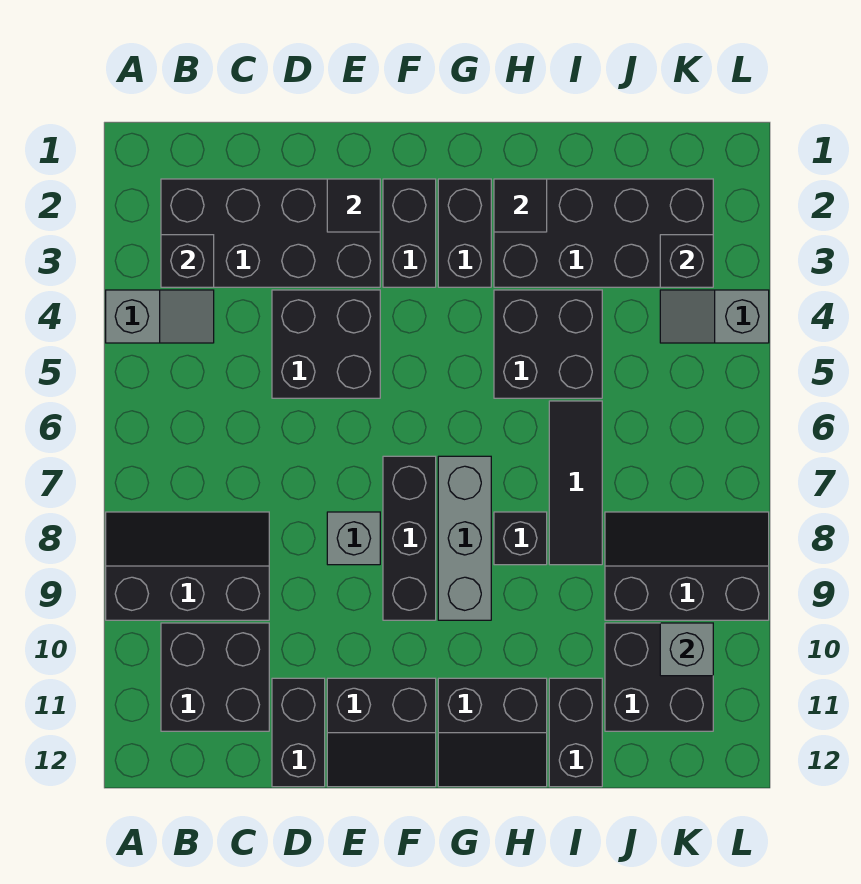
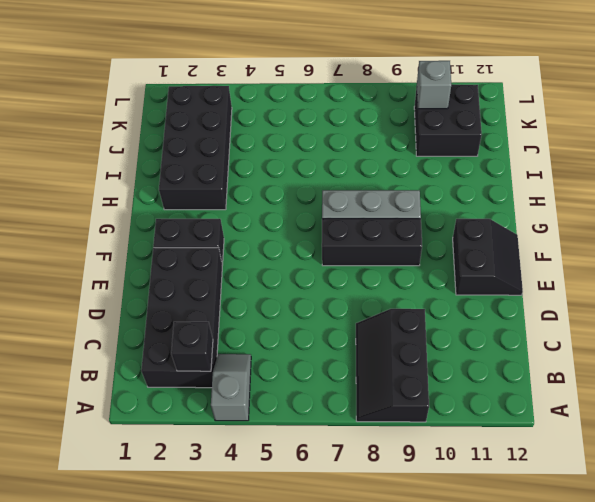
none -> black brick B10:C11 level 1
none -> black brick D4:E5 level 1
none -> black brick D11:D12 level 1

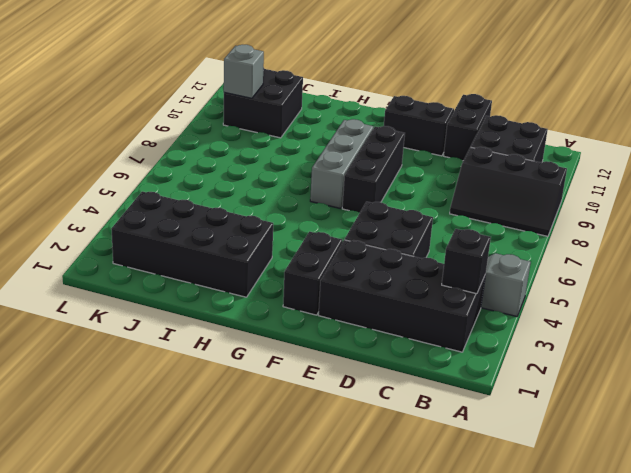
none -> grey brick E8 level 1
none -> black brick G2:G3 level 1
none -> black slope G11:H12 level 1 top 11

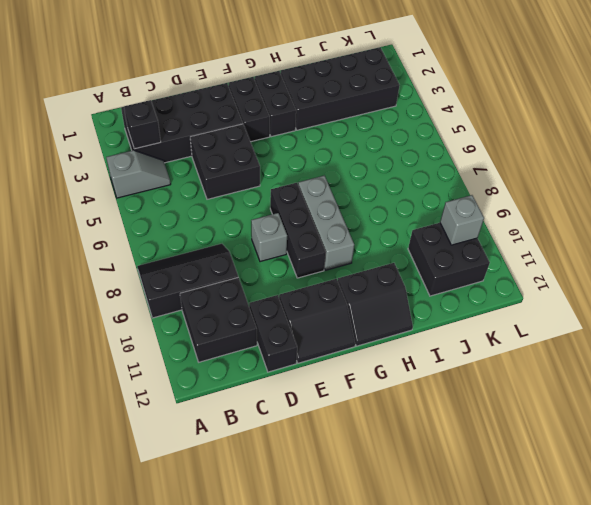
none -> black brick H4:I5 level 1
none -> black brick H8 level 1
none -> black tile I6:I8 level 1

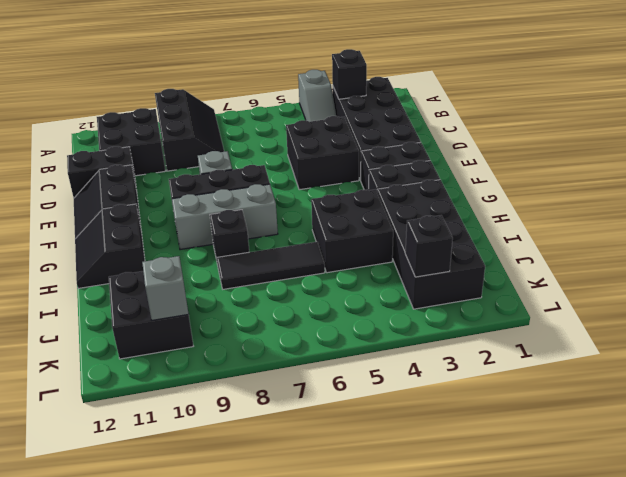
none -> black brick I11:I12 level 1
none -> black slope J8:L9 level 1 top 9
none -> grey slope K4:L4 level 1 top L

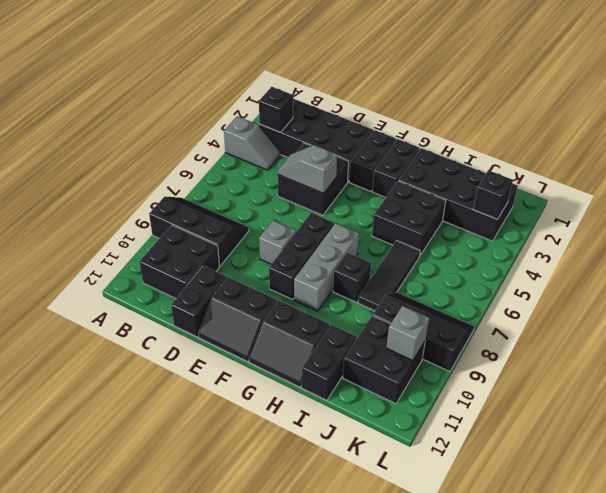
grey slope D5:E5 level 2 top E -> grey slope K4:L4 level 1 top L
none -> black tile E2 level 2
none -> black tile H2 level 2

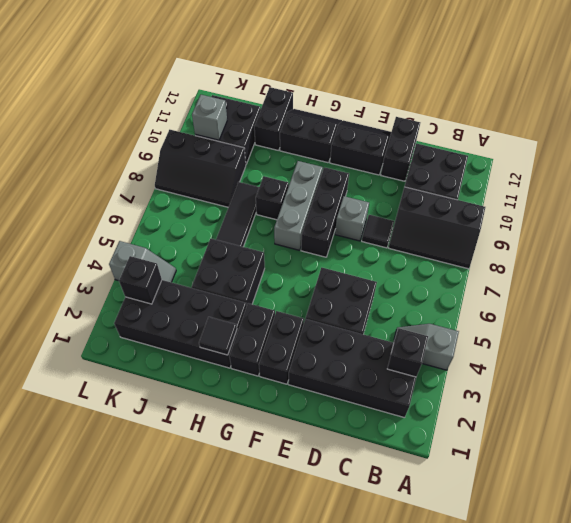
black tile D8 level 1 -> black tile E2 level 2

